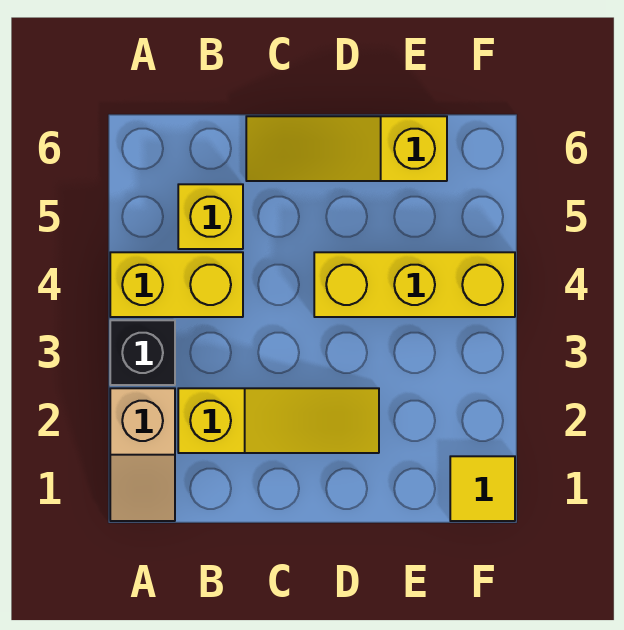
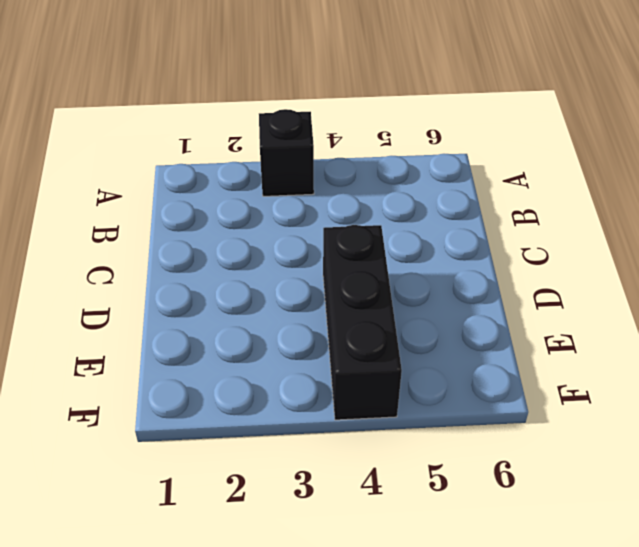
black brick D4:F4 level 1 -> yellow brick D4:F4 level 1
none -> tan slope A1:A2 level 1 top 2
none -> yellow brick A4:B4 level 1

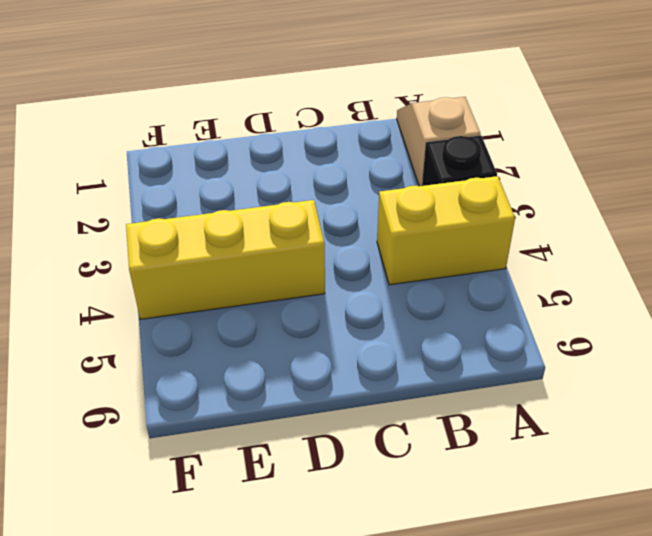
none -> yellow slope B2:D2 level 1 top B
none -> yellow brick B5 level 1

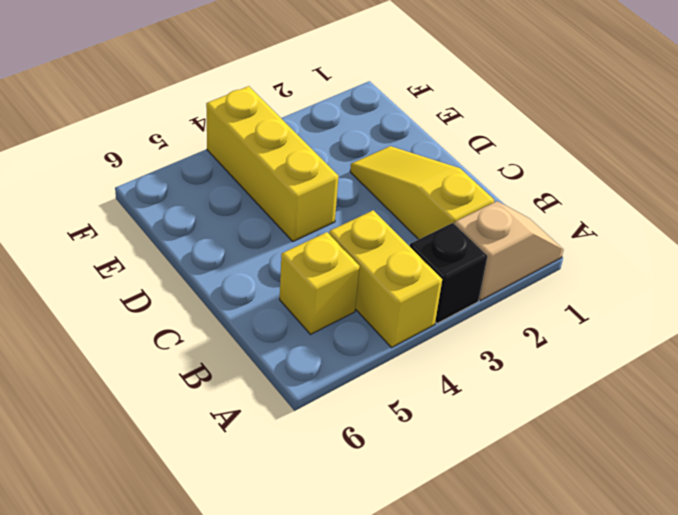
none -> yellow slope C6:E6 level 1 top E
none -> yellow tile F1 level 1

